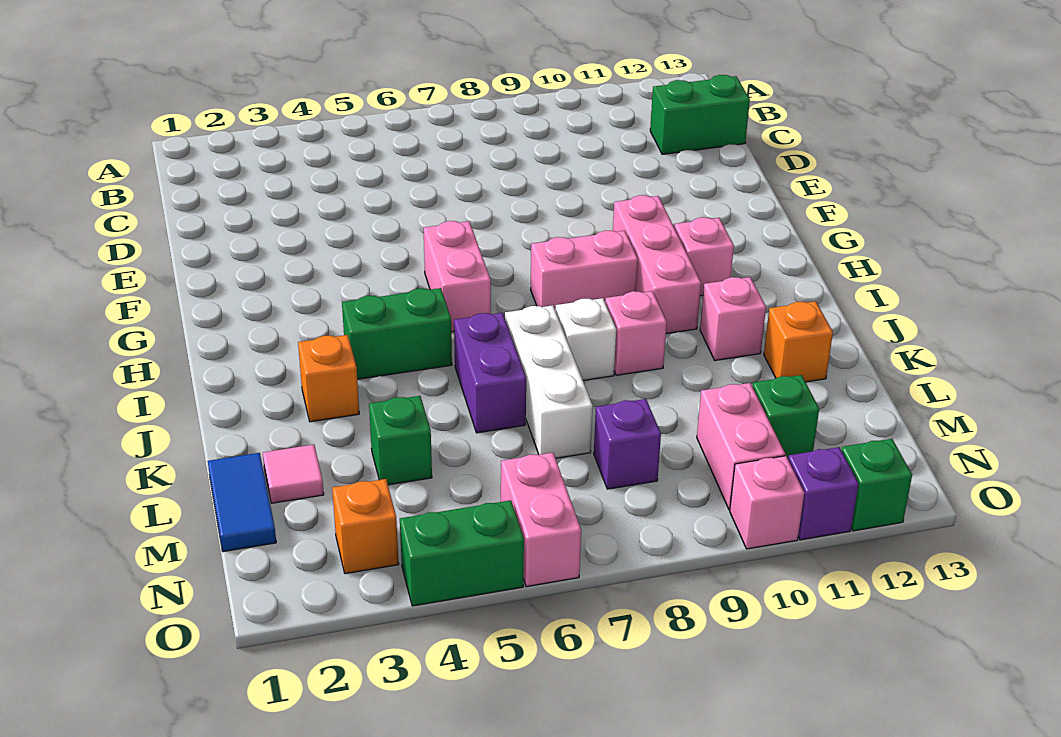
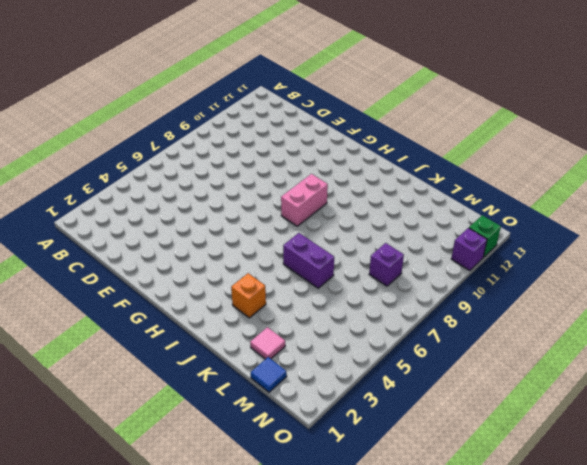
blue tile M1 level 1 -> blue tile L1:M1 level 1
none -> green brick C12:C13 level 1
none -> pink brick G6:H6 level 1
none -> pink brick G10:I10 level 1

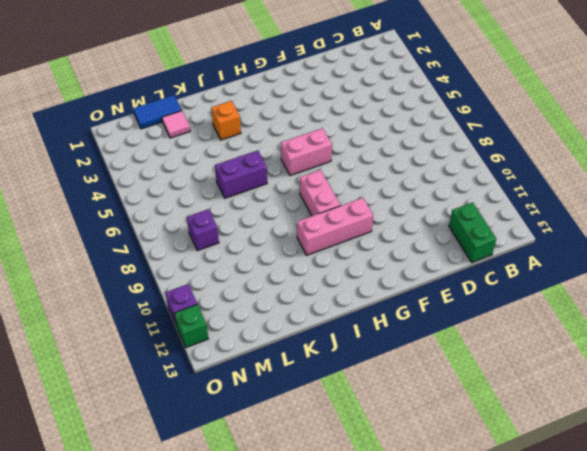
none -> pink brick H11 level 1
none -> green brick I4:I5 level 1
none -> white brick J7:L7 level 1

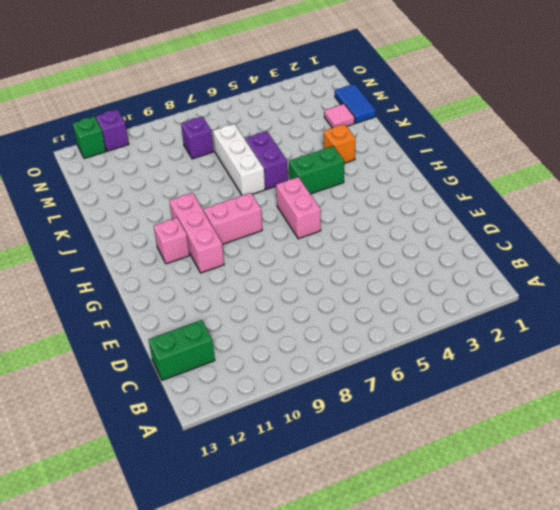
none -> white brick J8 level 1
none -> pink brick J9 level 1
none -> pink brick J11 level 1

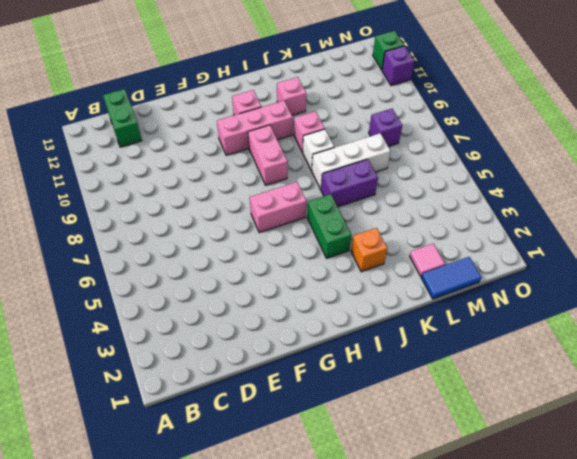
none -> orange brick K12 level 1
none -> green brick L4 level 1
none -> pink brick M10:N10 level 1

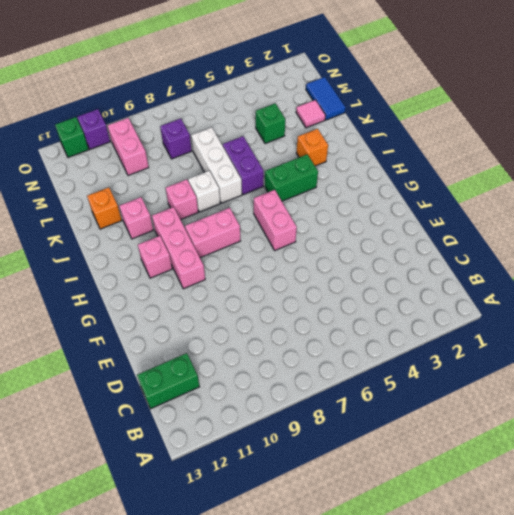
none -> green brick M11 level 1
none -> orange brick N3 level 1
none -> pink brick N6:O6 level 1

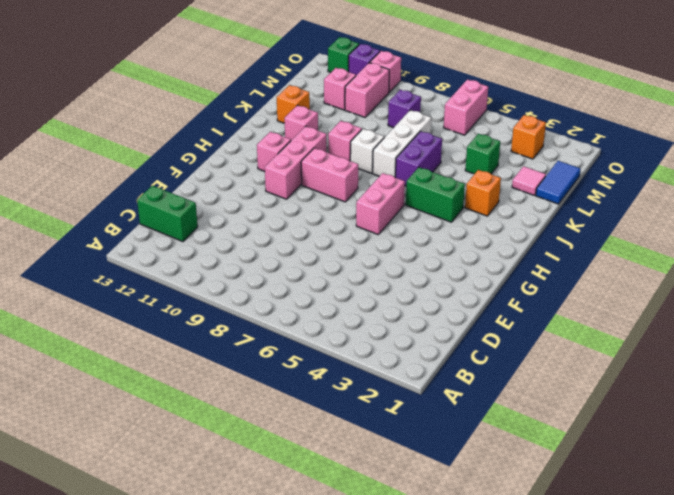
pink brick M11 level 1 -> green brick M11 level 1
none -> green brick O4:O5 level 1

